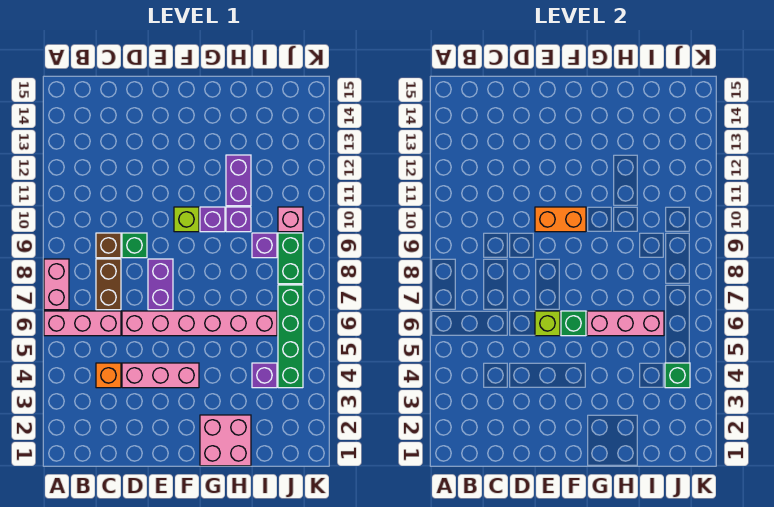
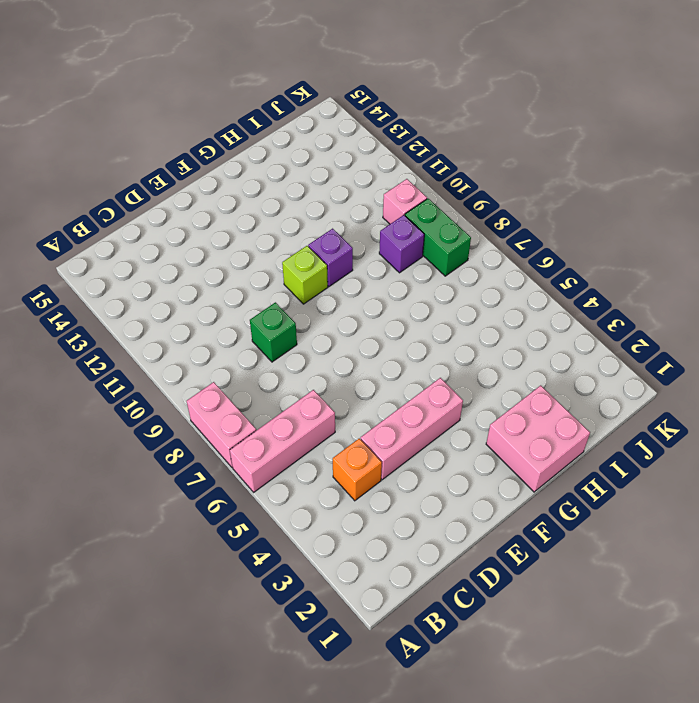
none -> brown brick C7:C8 level 1
none -> brown brick C9 level 1
none -> pink brick D6:I6 level 1

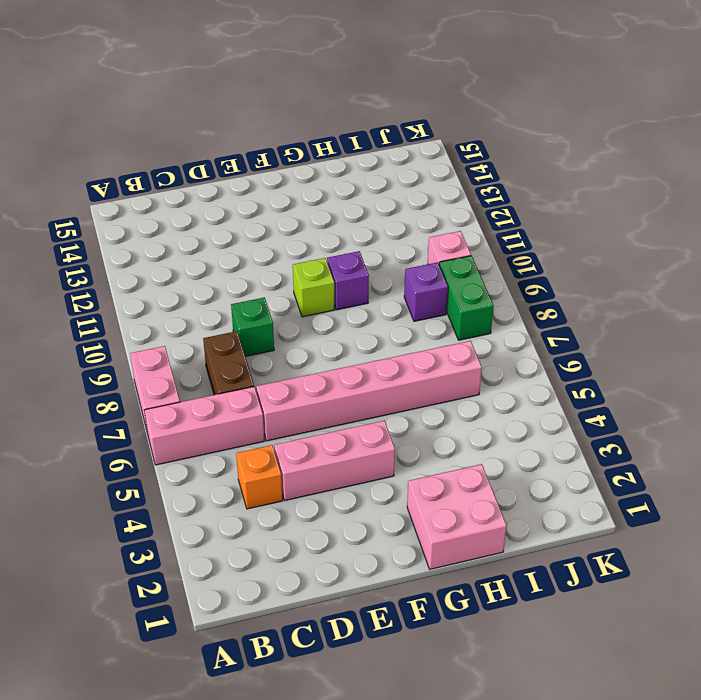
none -> brown brick C9 level 1
none -> purple brick E7:E8 level 1
none -> purple brick H10 level 1

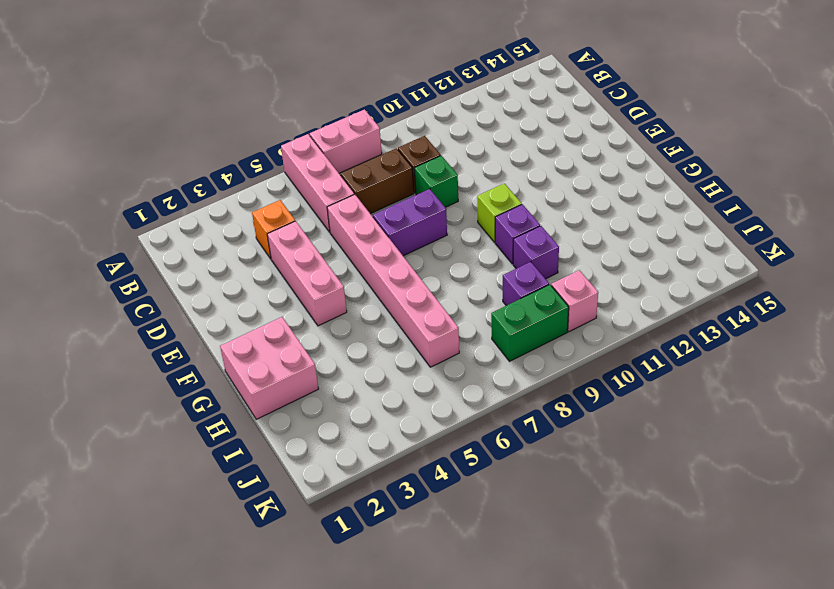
none -> purple brick H11:H12 level 1
none -> purple brick I4 level 1
none -> green brick J4:J7 level 1

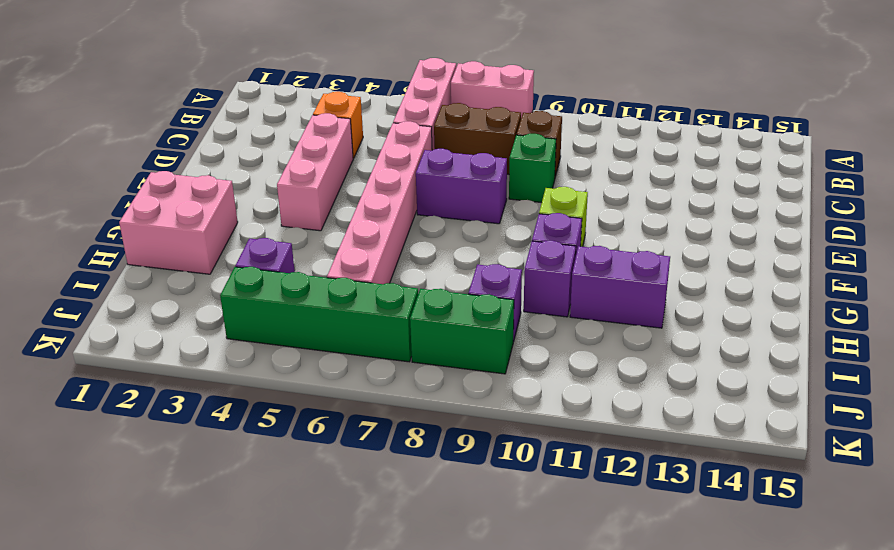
none -> pink brick J10 level 1
none -> lime brick E6 level 2
none -> orange brick E10:F10 level 2

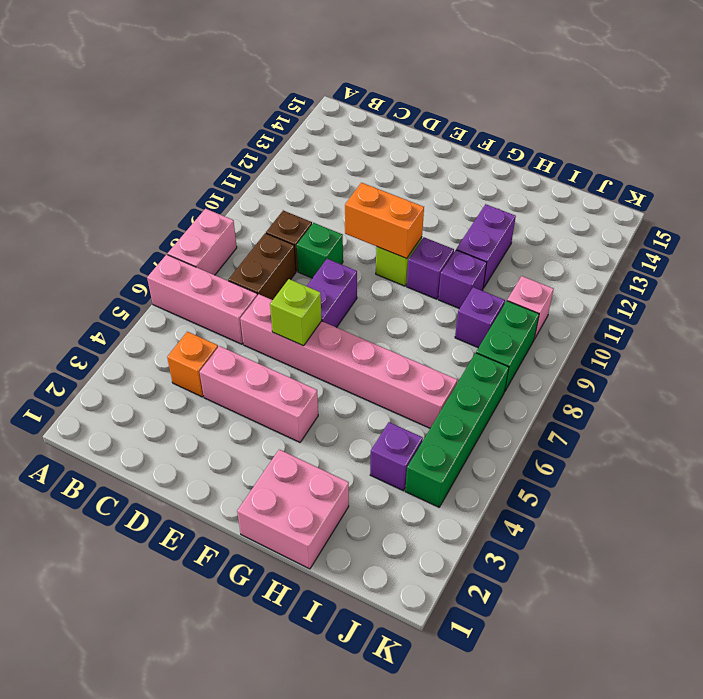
none -> green brick F6 level 2
none -> pink brick G6:I6 level 2
none -> green brick J4 level 2

